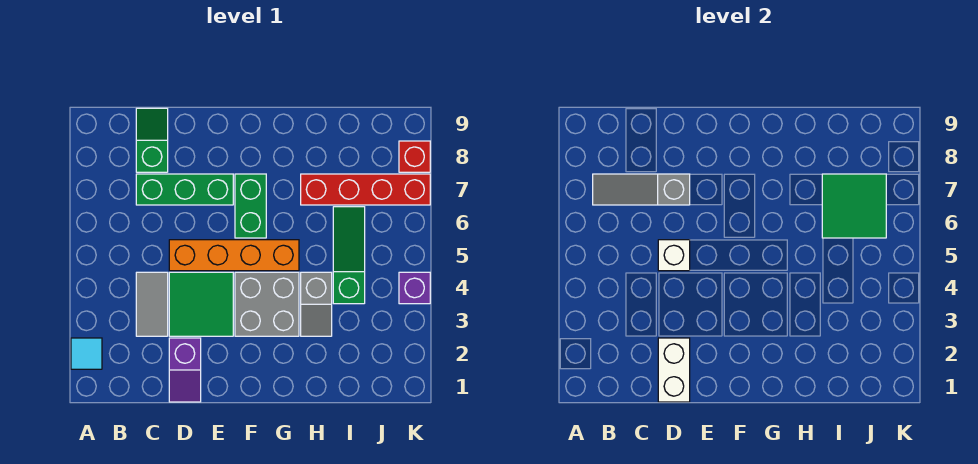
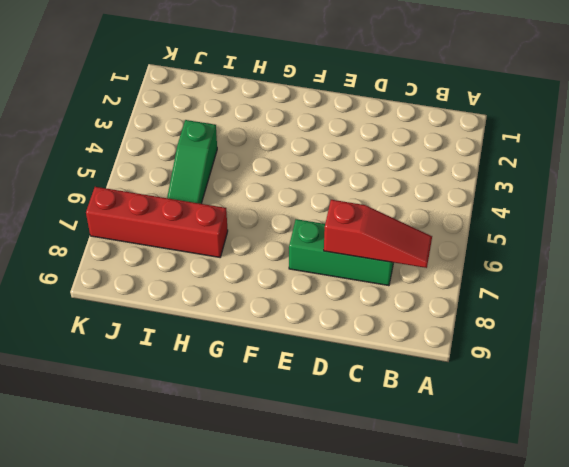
red slope B7:D7 level 2 top D -> grey slope B7:D7 level 2 top D
none -> cyan tile A2 level 1
none -> grey tile C3:C4 level 1
none -> green slope C8:C9 level 1 top 8

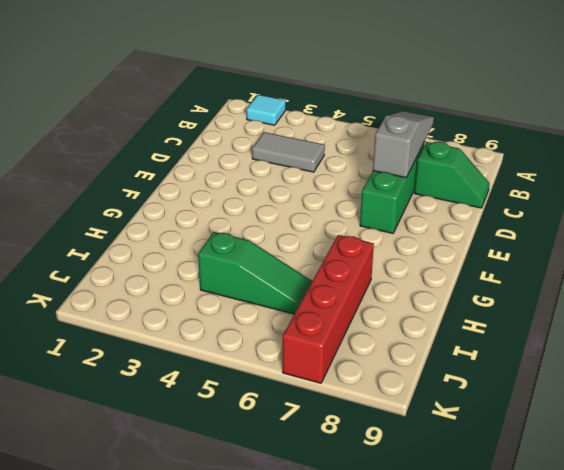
none -> purple slope D1:D2 level 1 top 2
none -> green tile D3:E4 level 1
none -> orange brick D5:G5 level 1

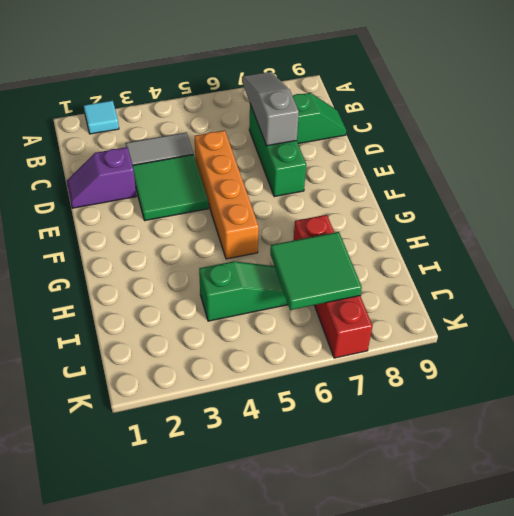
none -> grey brick F3:G4 level 1
none -> green brick F6:F7 level 1
none -> grey slope H3:H4 level 1 top 4

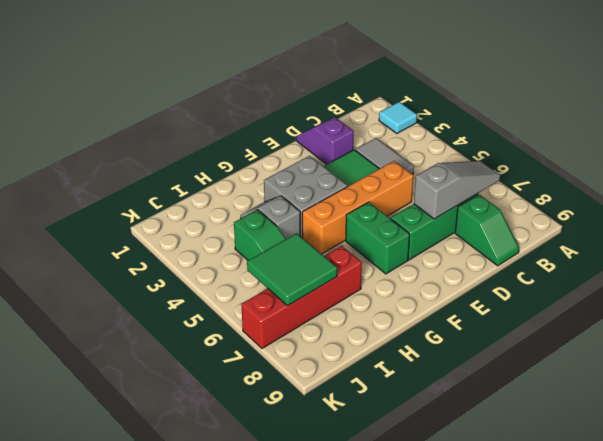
none -> purple brick K4 level 1
none -> red brick K8 level 1
none -> white brick D1:D2 level 2

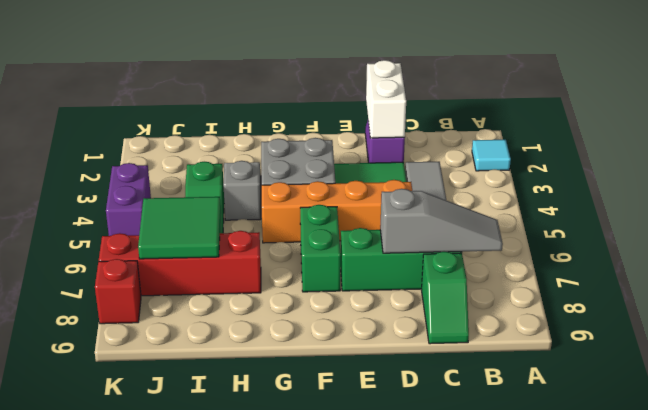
purple brick K4:K5 level 1 -> purple brick K4 level 1
none -> white brick D5 level 2

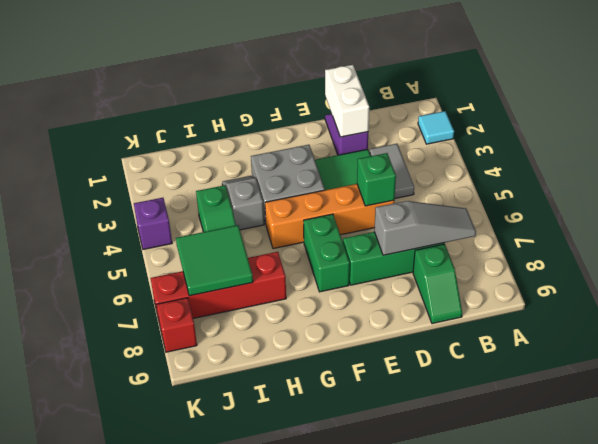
green brick D5 level 2 -> white brick D5 level 2

